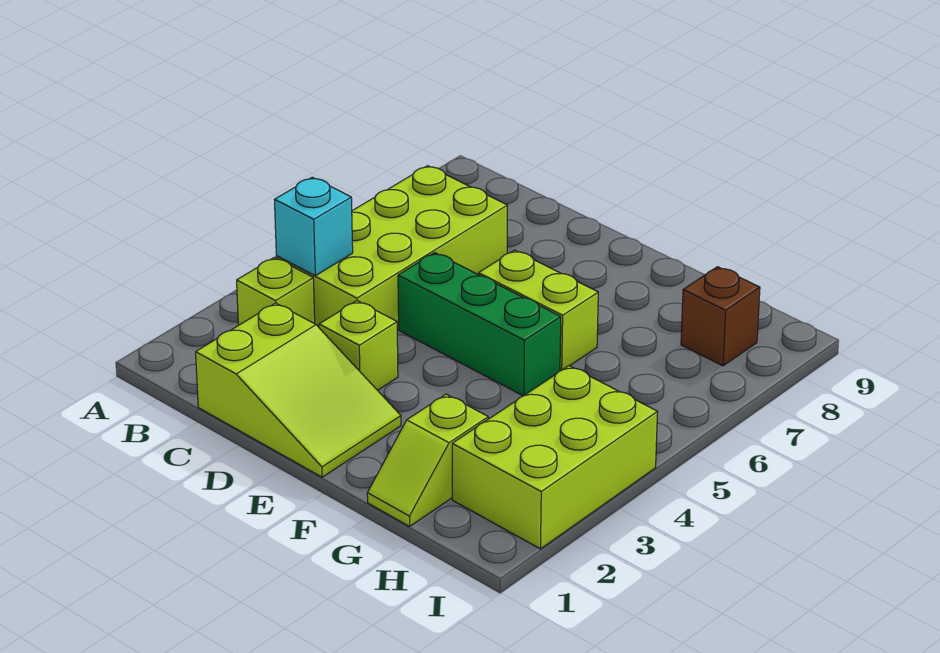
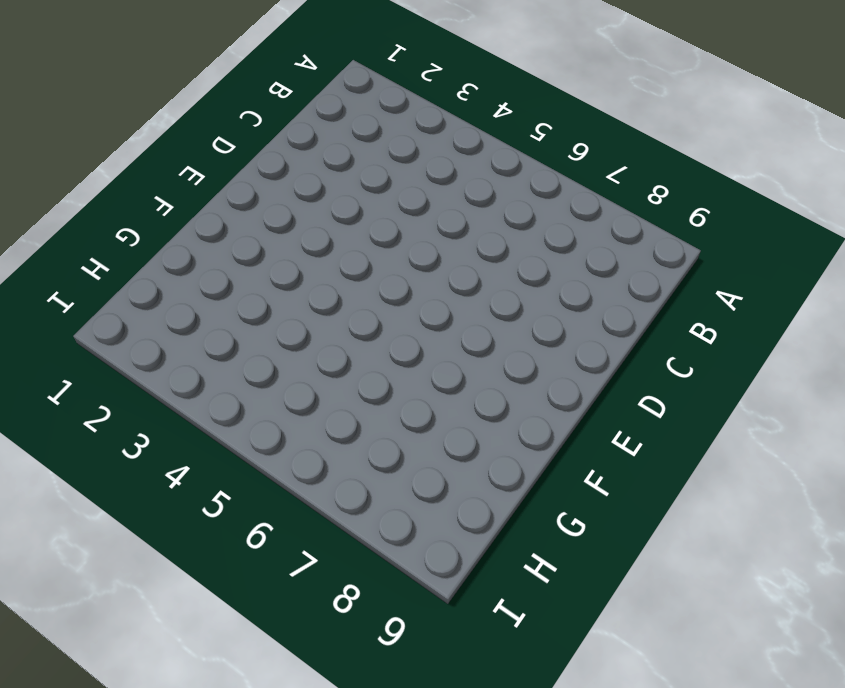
none -> lime brick B3 level 1
none -> lime brick B4:C7 level 1

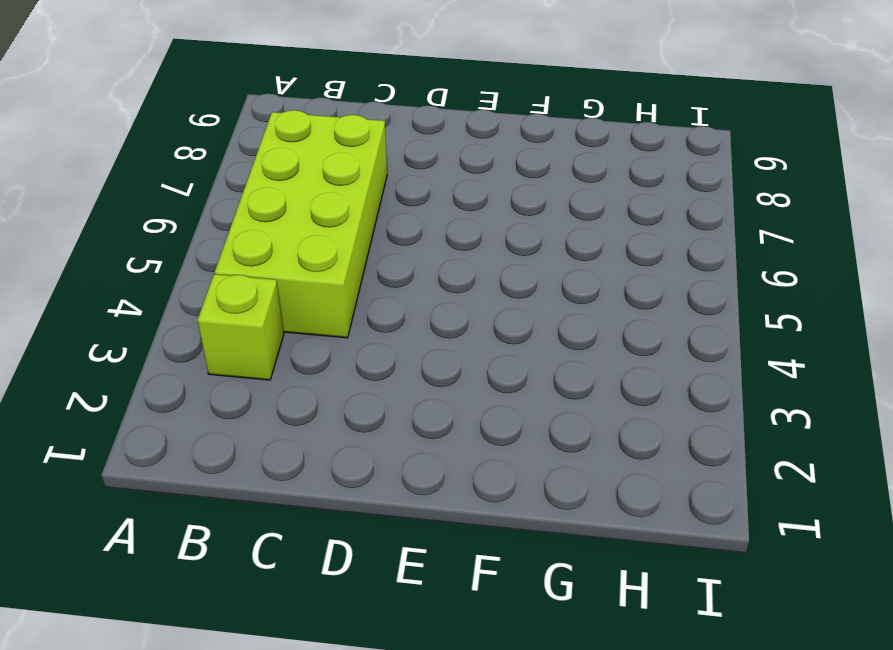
none -> lime slope C1:E2 level 1 top C
none -> lime brick D3 level 1

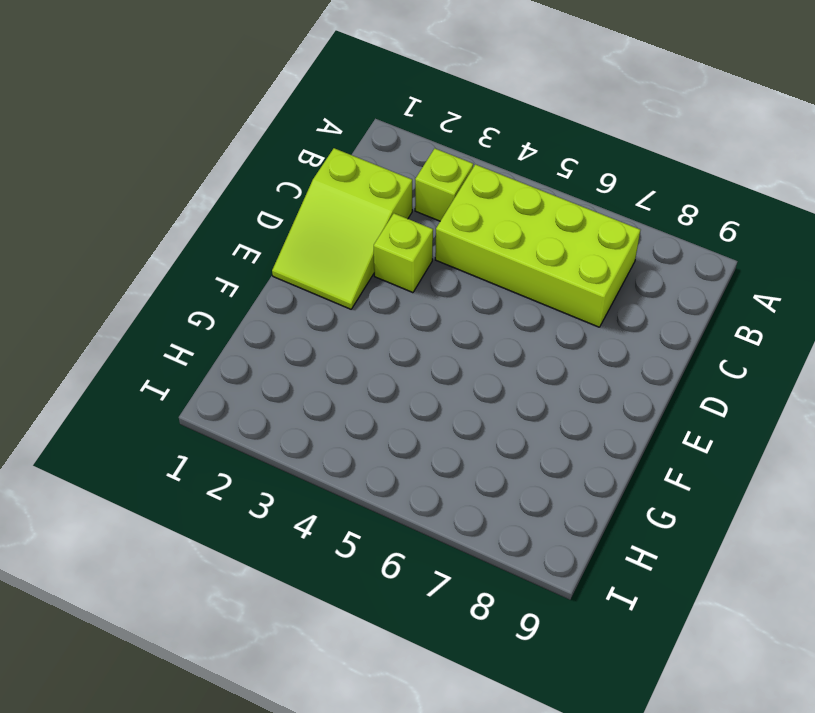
none -> green brick D5:F5 level 1
none -> lime brick E6:F6 level 1

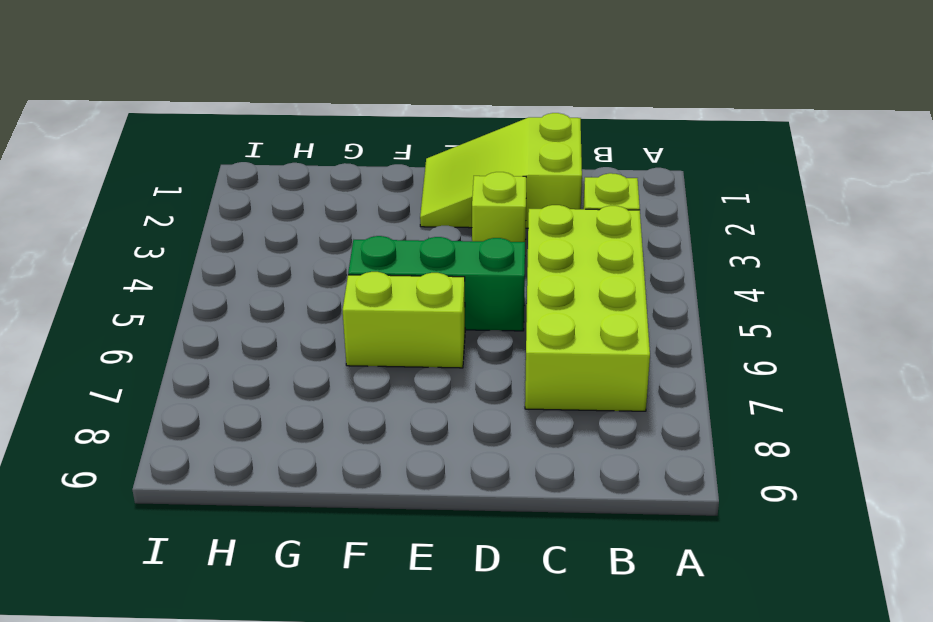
none -> lime slope G1:G2 level 1 top 2
none -> lime brick H2:I4 level 1

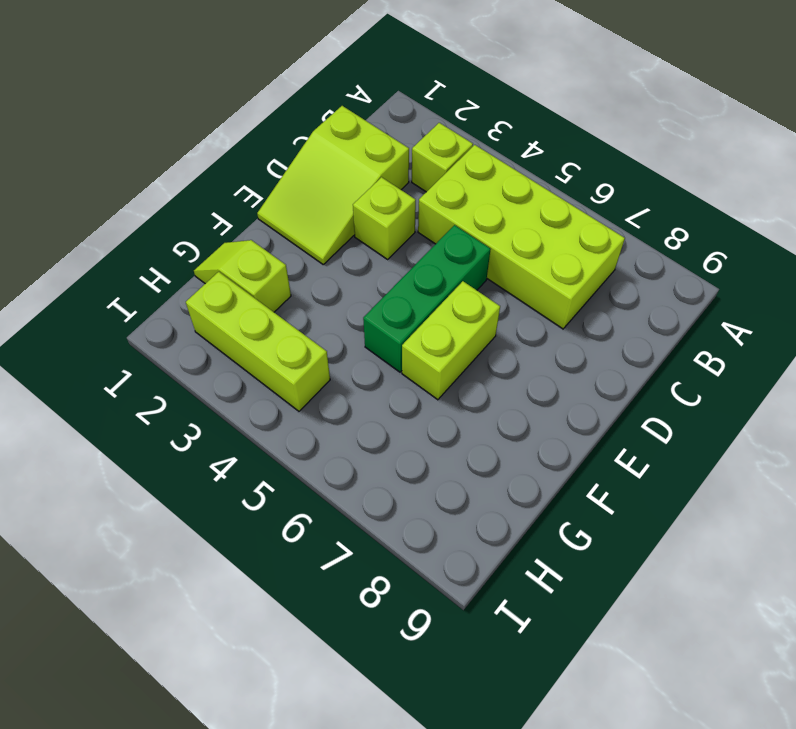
lime brick H2:H4 level 1 -> lime brick H2:I4 level 1
none -> brown brick H8 level 1
none -> cyan brick B4 level 2

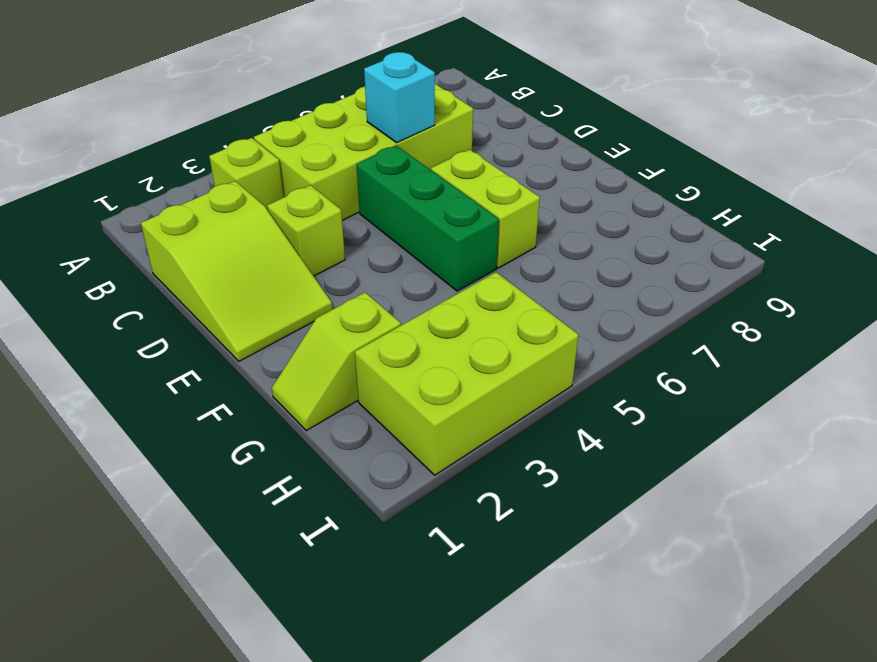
cyan brick C6 level 2 -> cyan brick B4 level 2
none -> brown brick H8 level 1

